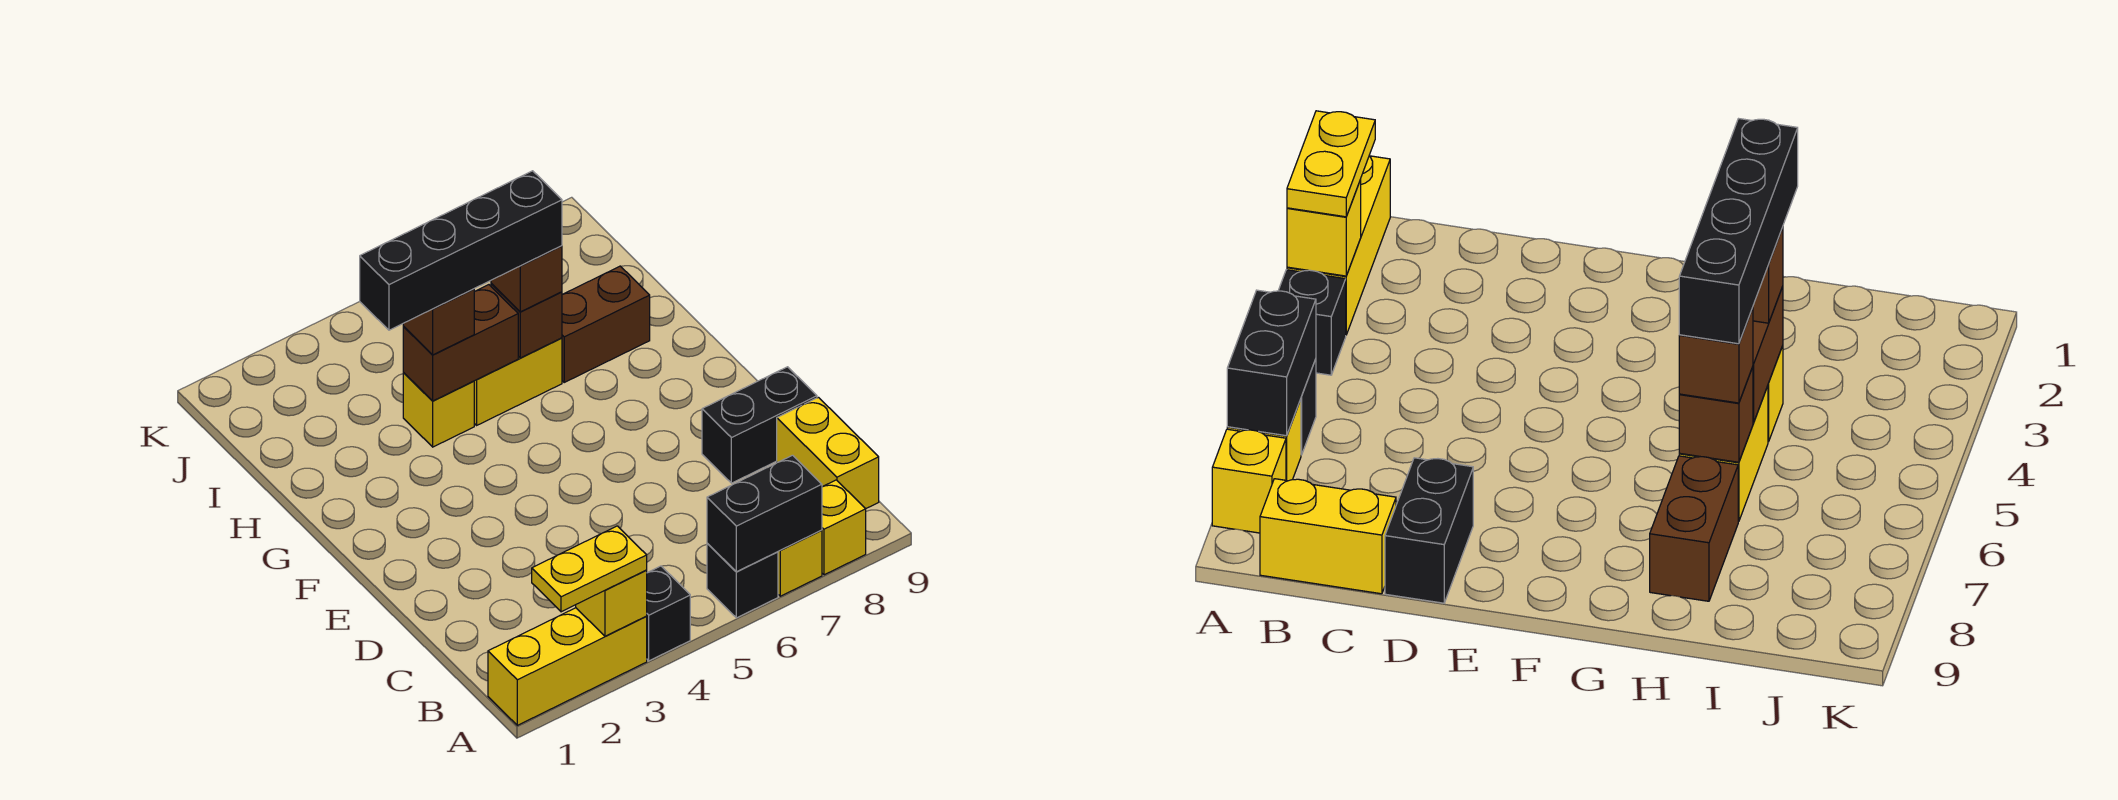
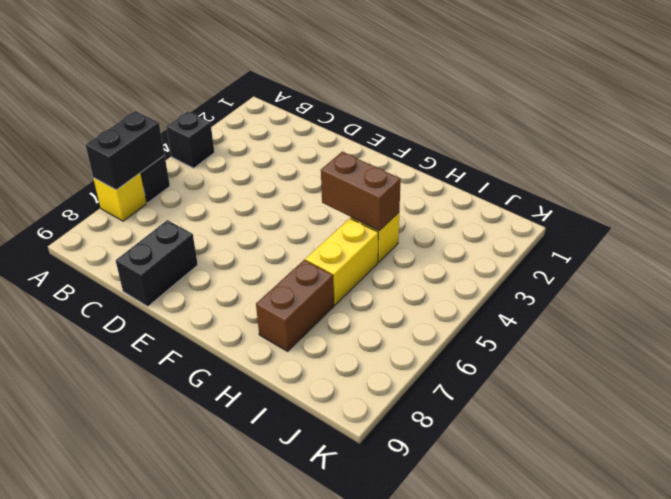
brown brick G4:H4 level 2 -> brown brick H4:H5 level 2
none -> yellow brick A1:A3 level 1
none -> yellow brick A8 level 1
none -> yellow brick B9:C9 level 1

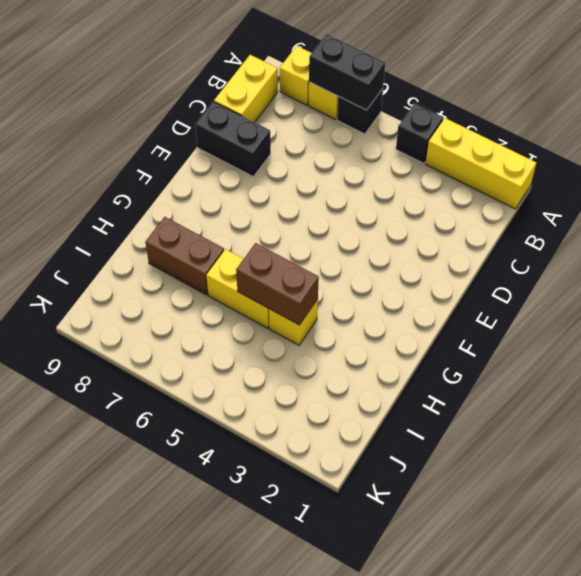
none -> yellow brick A3 level 2
none -> brown brick H6 level 2
none -> yellow plate A2:A3 level 3

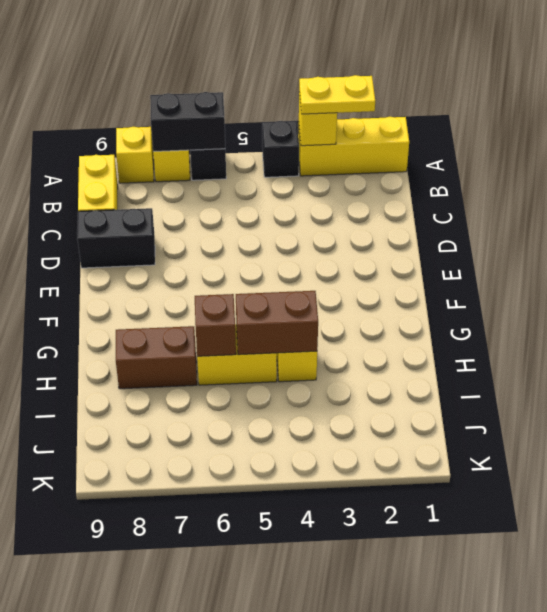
none -> brown brick H4 level 3
none -> brown brick H6 level 3
none -> black brick H3:H6 level 4

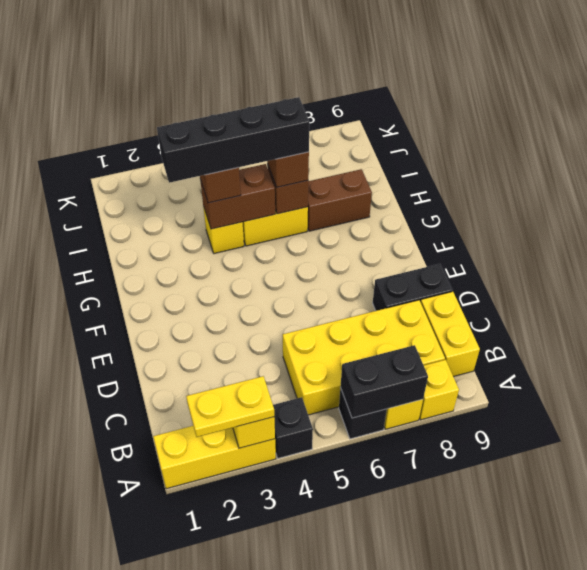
yellow brick B5:C8 level 1 -> none

